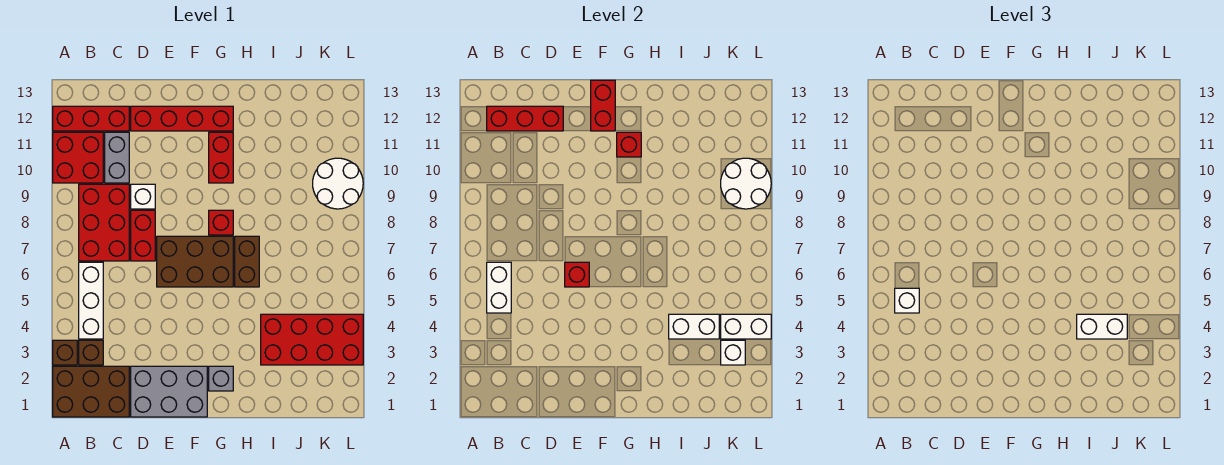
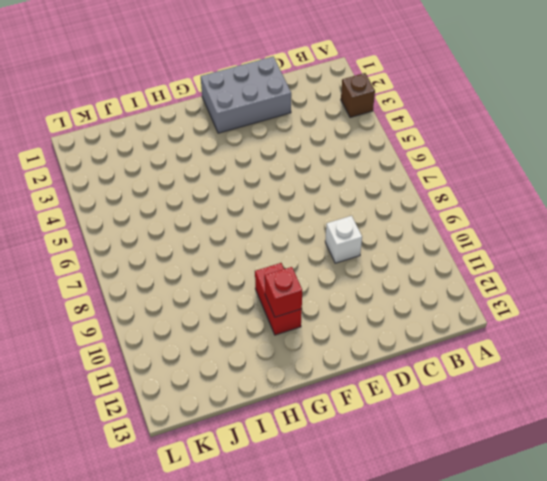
none -> brown brick A1:C2 level 1
none -> red brick A10:B11 level 1
none -> red brick A12:C12 level 1
none -> brown brick B3 level 1

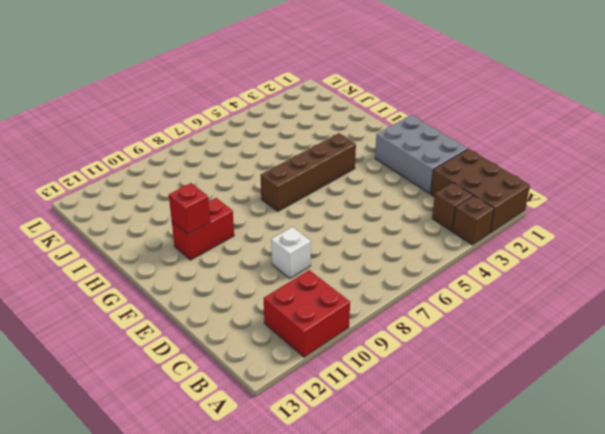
brown brick G4:G7 level 1 -> brown brick E6:G7 level 1
none -> red brick A12:C12 level 1
none -> white brick B4:B6 level 1
none -> red brick B7:C9 level 1
none -> grey brick C10:C11 level 1

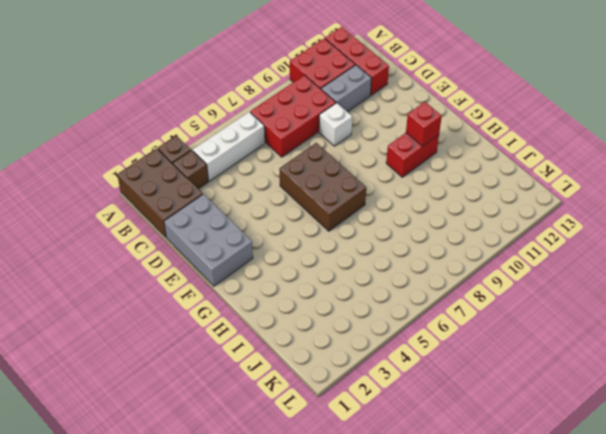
none -> red brick D7:D8 level 1
none -> red brick D12:G12 level 1
none -> grey brick G2 level 1
none -> red brick G8 level 1

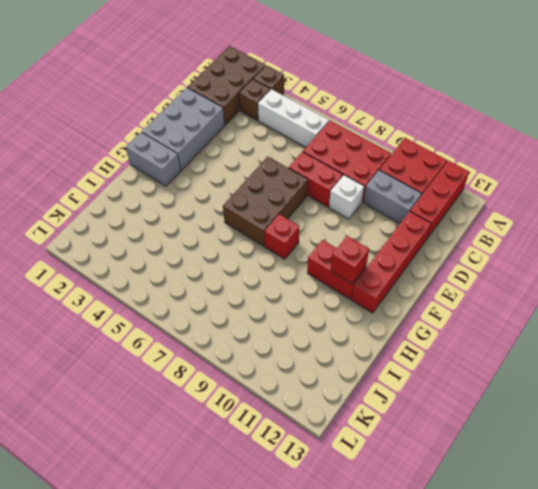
grey brick G1:G2 level 1 -> grey brick G2 level 1
none -> brown brick H6:H7 level 1
none -> red brick I3:L4 level 1
none -> white round brick K9:L10 level 1
none -> white brick B5:B6 level 2

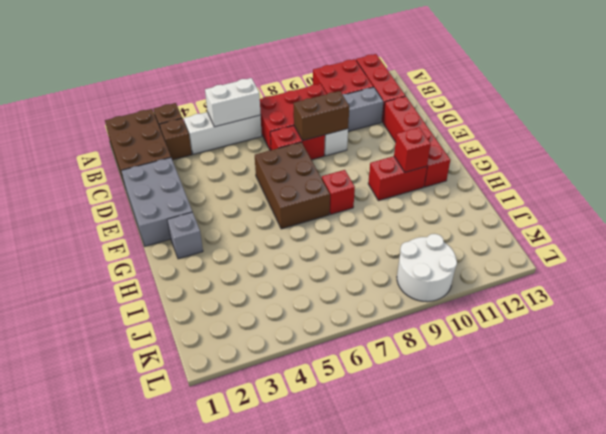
brown brick D8:D9 level 2 -> brown brick H6:H7 level 1
none -> red brick I3:L4 level 1
none -> red brick B12:D12 level 2
none -> red brick E6 level 2
none -> red brick F12:F13 level 2

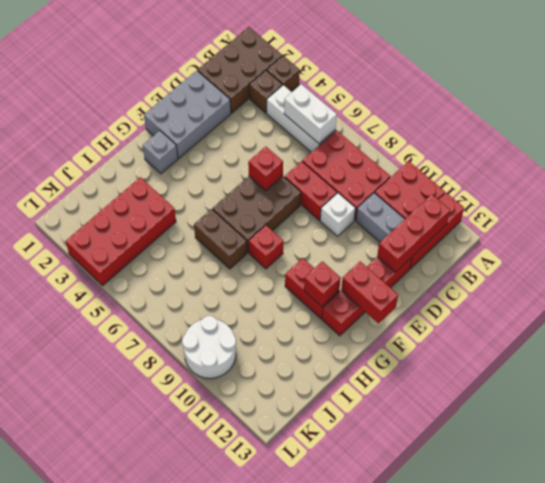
none -> white brick I4:J4 level 2
none -> white brick K3 level 2
none -> white brick K4:L4 level 2
none -> white round brick K9:L10 level 2

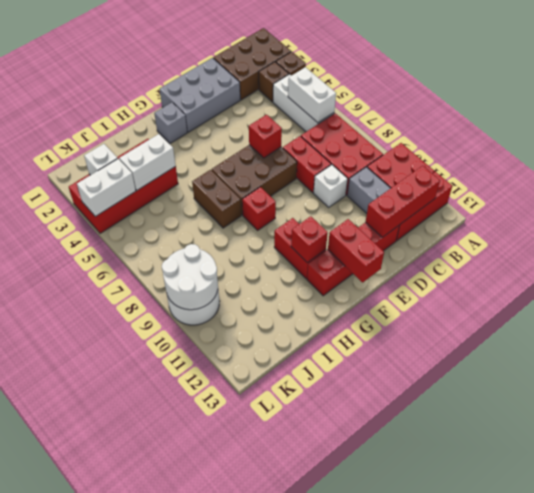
none -> white brick B5 level 3
none -> white brick I4:J4 level 3

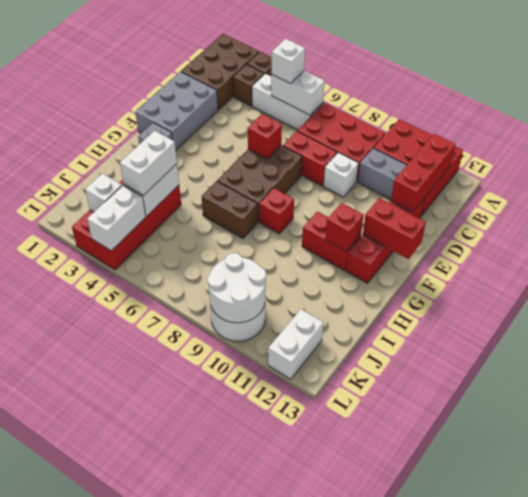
white brick K12:L12 level 1 -> none

